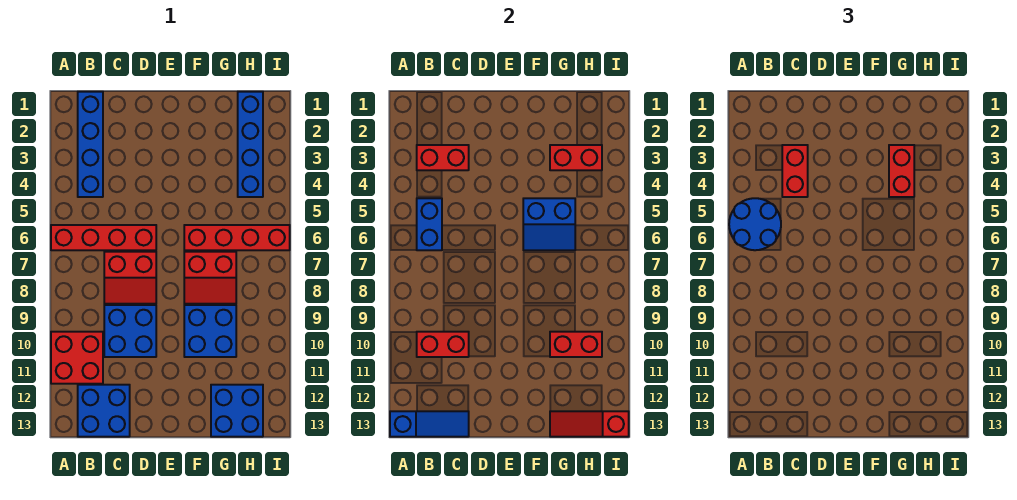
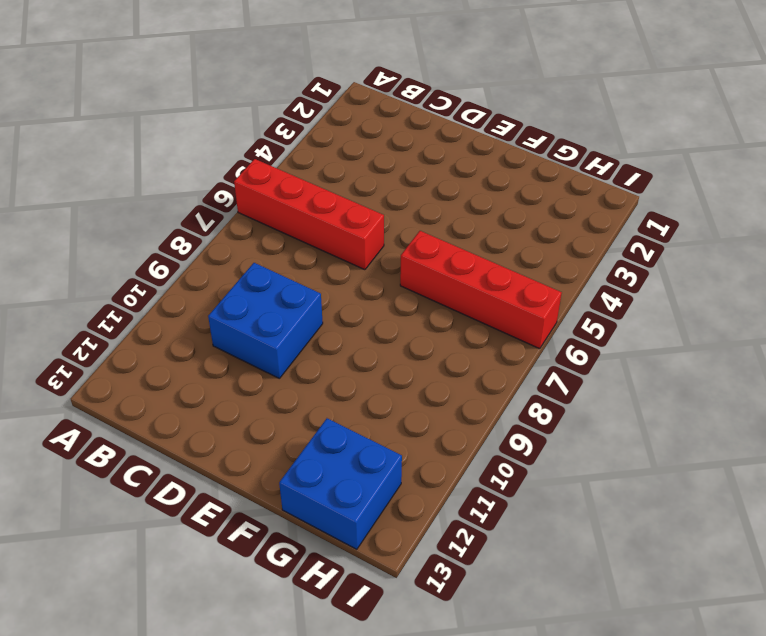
none -> red brick A10:B11 level 1
none -> blue brick B1:B4 level 1
none -> blue brick B12:C13 level 1

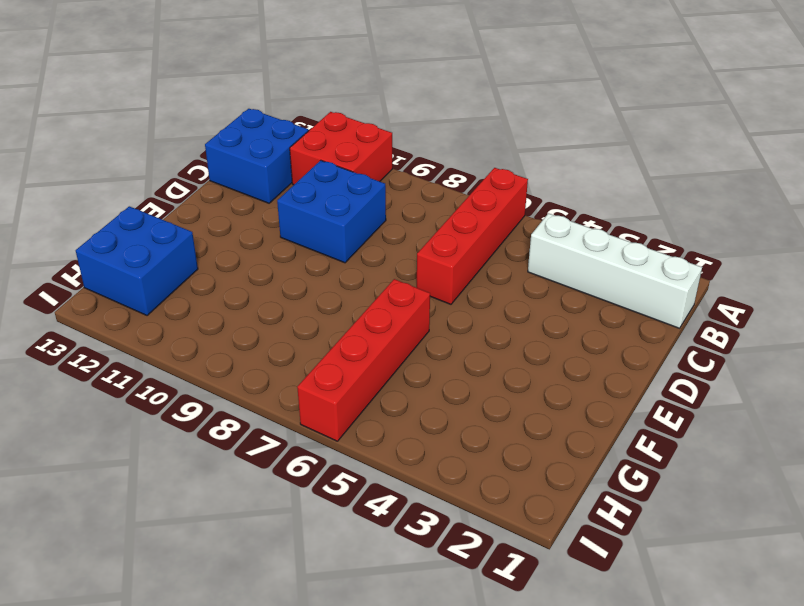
white brick B1:B4 level 1 -> blue brick B1:B4 level 1
none -> red slope C7:D8 level 1 top 7
none -> red slope F7:G8 level 1 top 7
none -> blue brick F9:G10 level 1

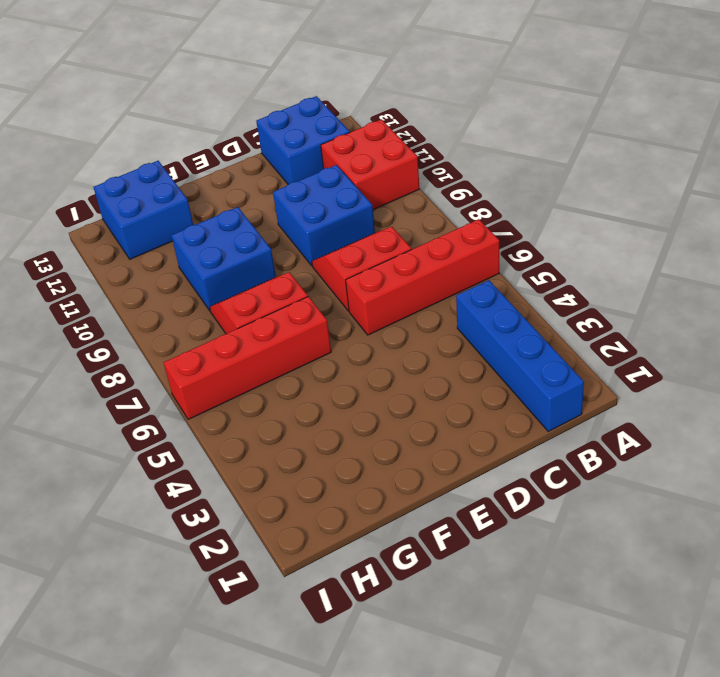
none -> blue brick H1:H4 level 1
none -> blue slope A13:C13 level 2 top A
none -> red brick B3:C3 level 2

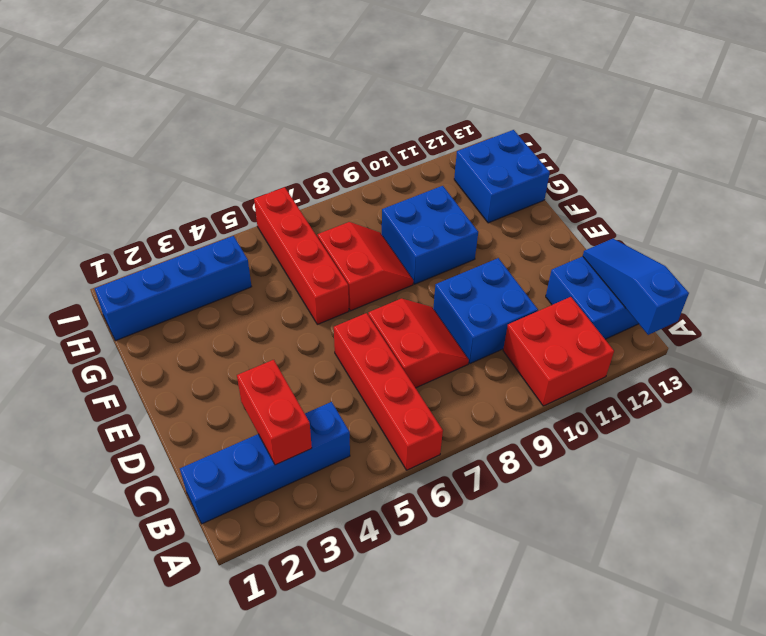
none -> blue brick B5:B6 level 2
none -> red brick B10:C10 level 2
none -> blue slope F5:G6 level 2 top 5

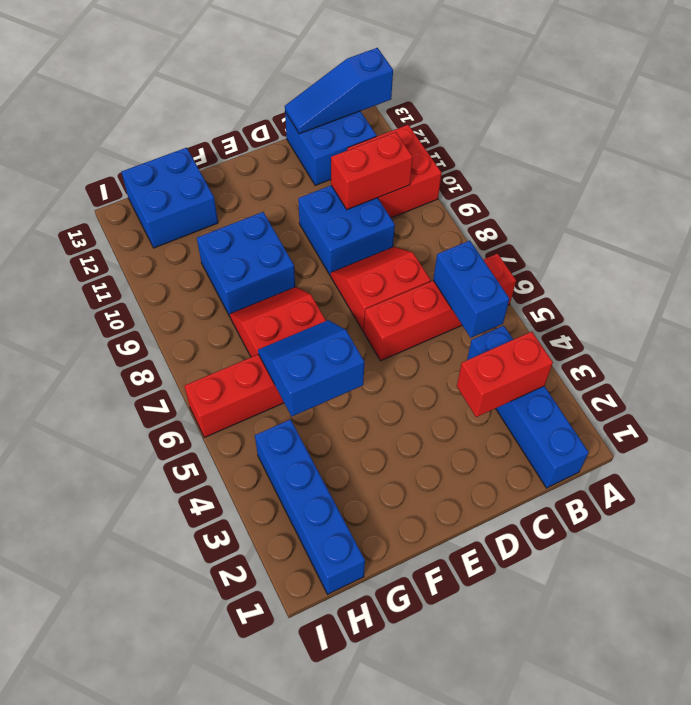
none -> red brick G3:H3 level 2
none -> red brick G10:H10 level 2
none -> red slope G13:I13 level 2 top I

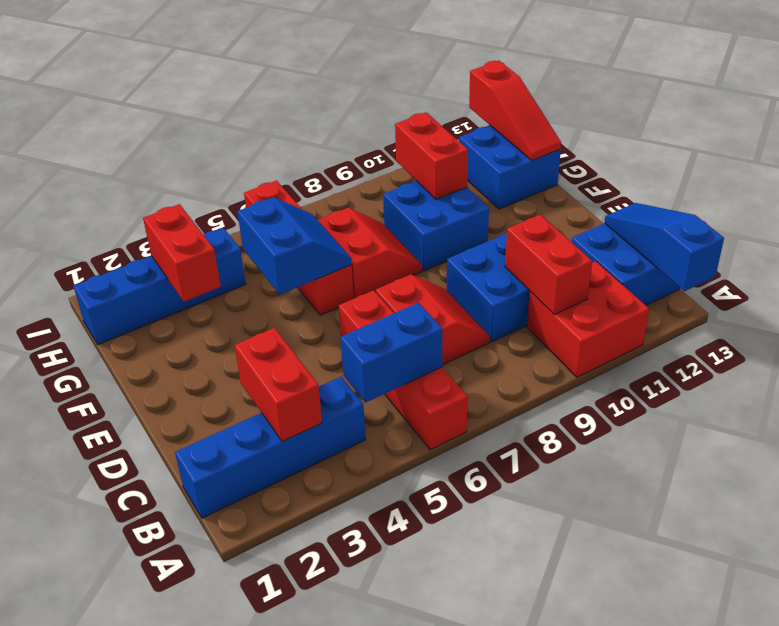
none -> blue round brick A5:B6 level 3
none -> red brick C3:C4 level 3
none -> red brick G3:G4 level 3

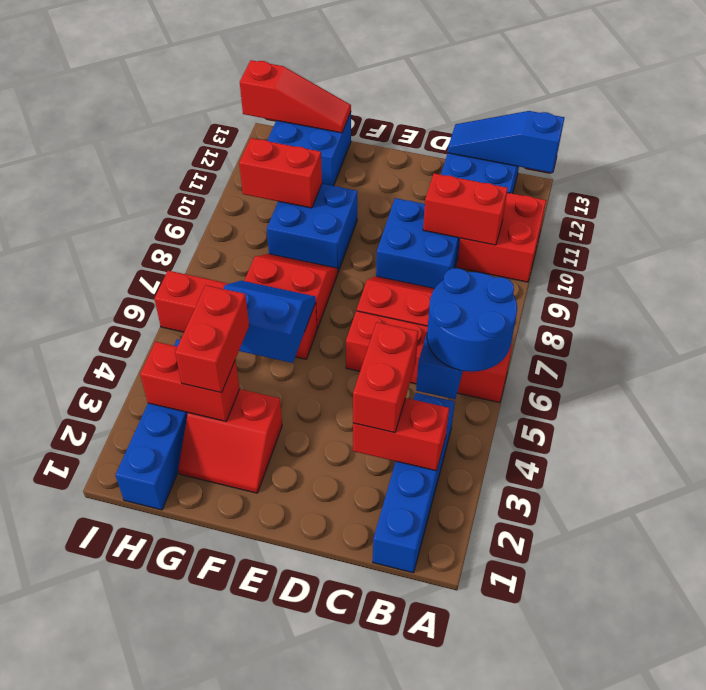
red slope F2:G3 level 1 top 3 -> none

